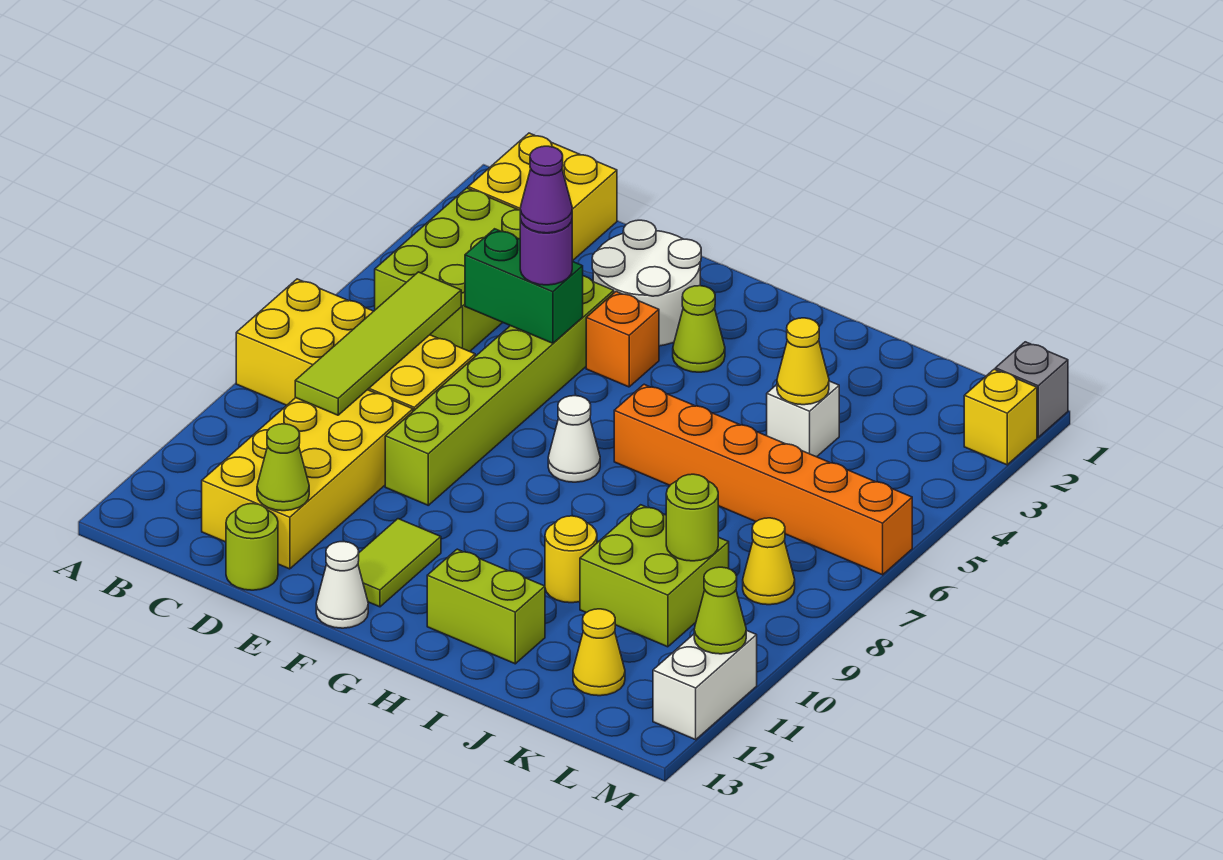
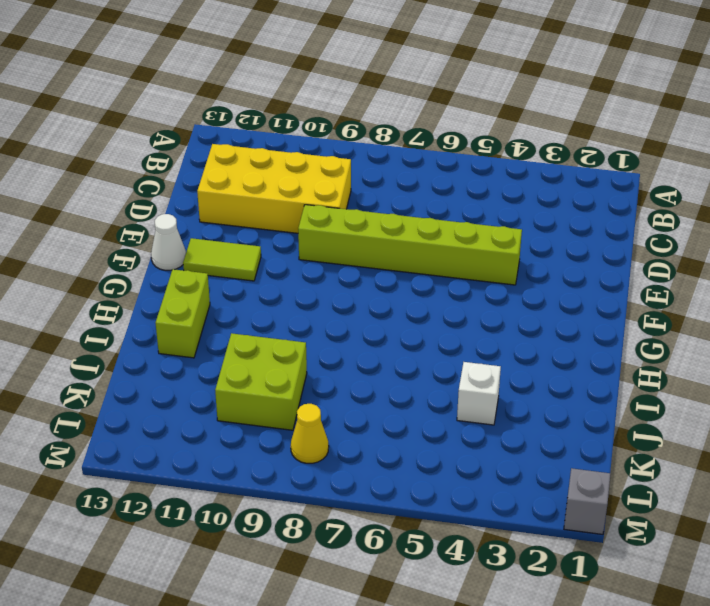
none -> yellow brick A7:D8 level 1
none -> yellow brick B1:C2 level 1
none -> lime brick B3:C5 level 1
none -> lime round brick D13 level 1

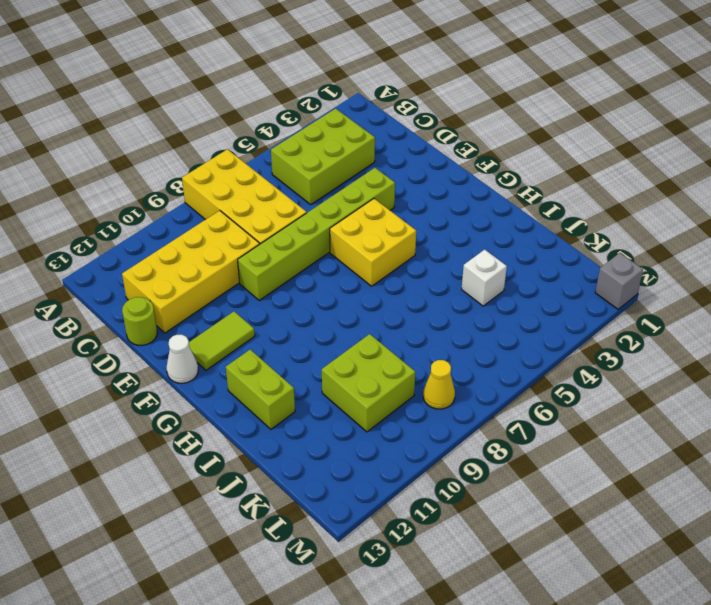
yellow brick F5:G6 level 1 -> yellow brick B1:C2 level 1
none -> white round brick E2:F3 level 1
none -> orange brick F4 level 1
none -> lime cone G3 level 1
none -> white cone G7 level 1

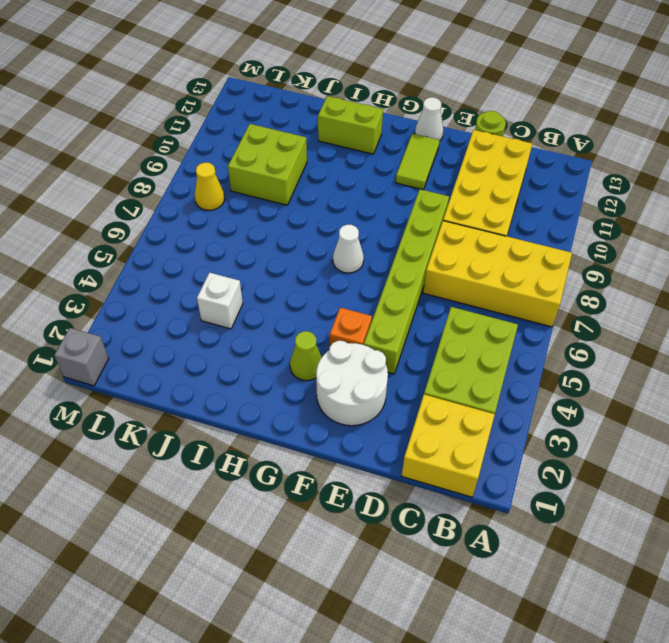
none -> orange brick H6:M6 level 1
none -> yellow round brick I10 level 1
none -> yellow cone K12 level 1
none -> yellow brick M2 level 1

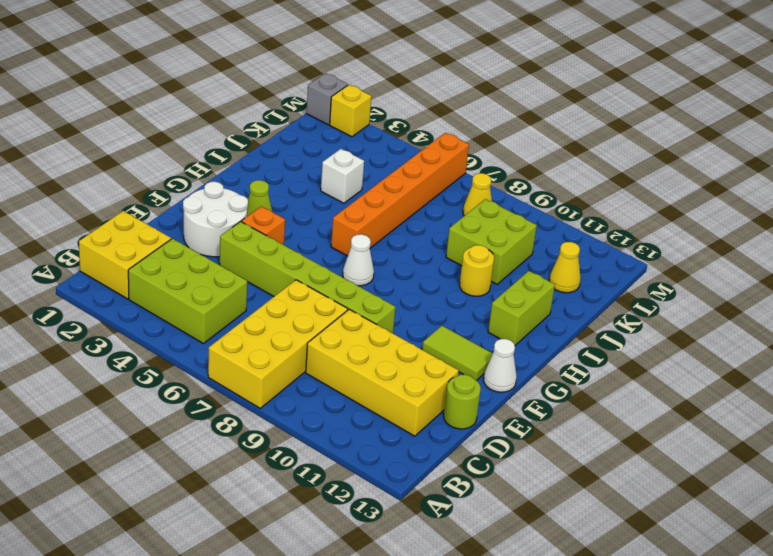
none -> white brick M11:M12 level 1
none -> lime tile C6:C9 level 2
none -> green brick D5:E5 level 2
none -> lime cone D12 level 2

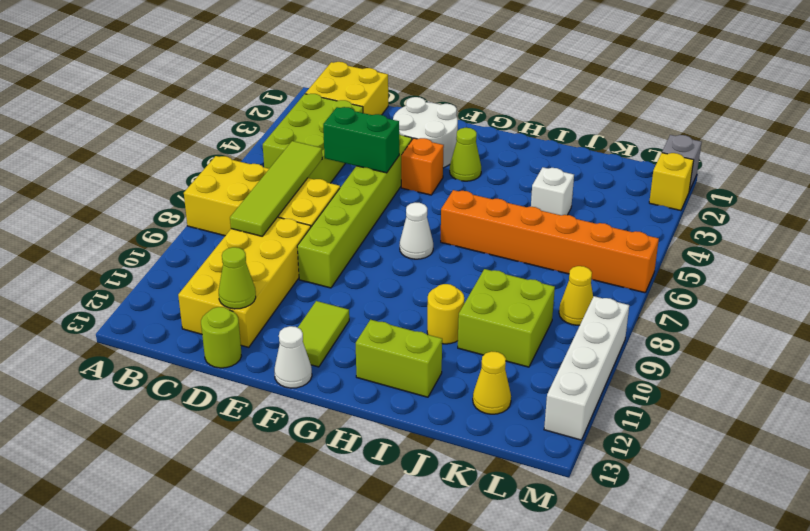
white brick M9:M12 level 1 -> white brick M11:M12 level 1
none -> yellow cone J4 level 2
none -> lime round brick K9 level 2
none -> lime cone M11 level 2
none -> purple round brick E5 level 3

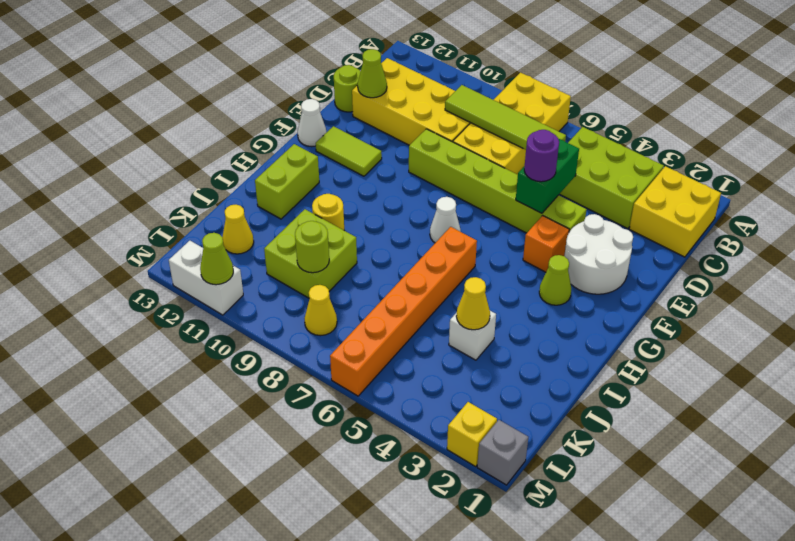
none -> purple cone E5 level 4

